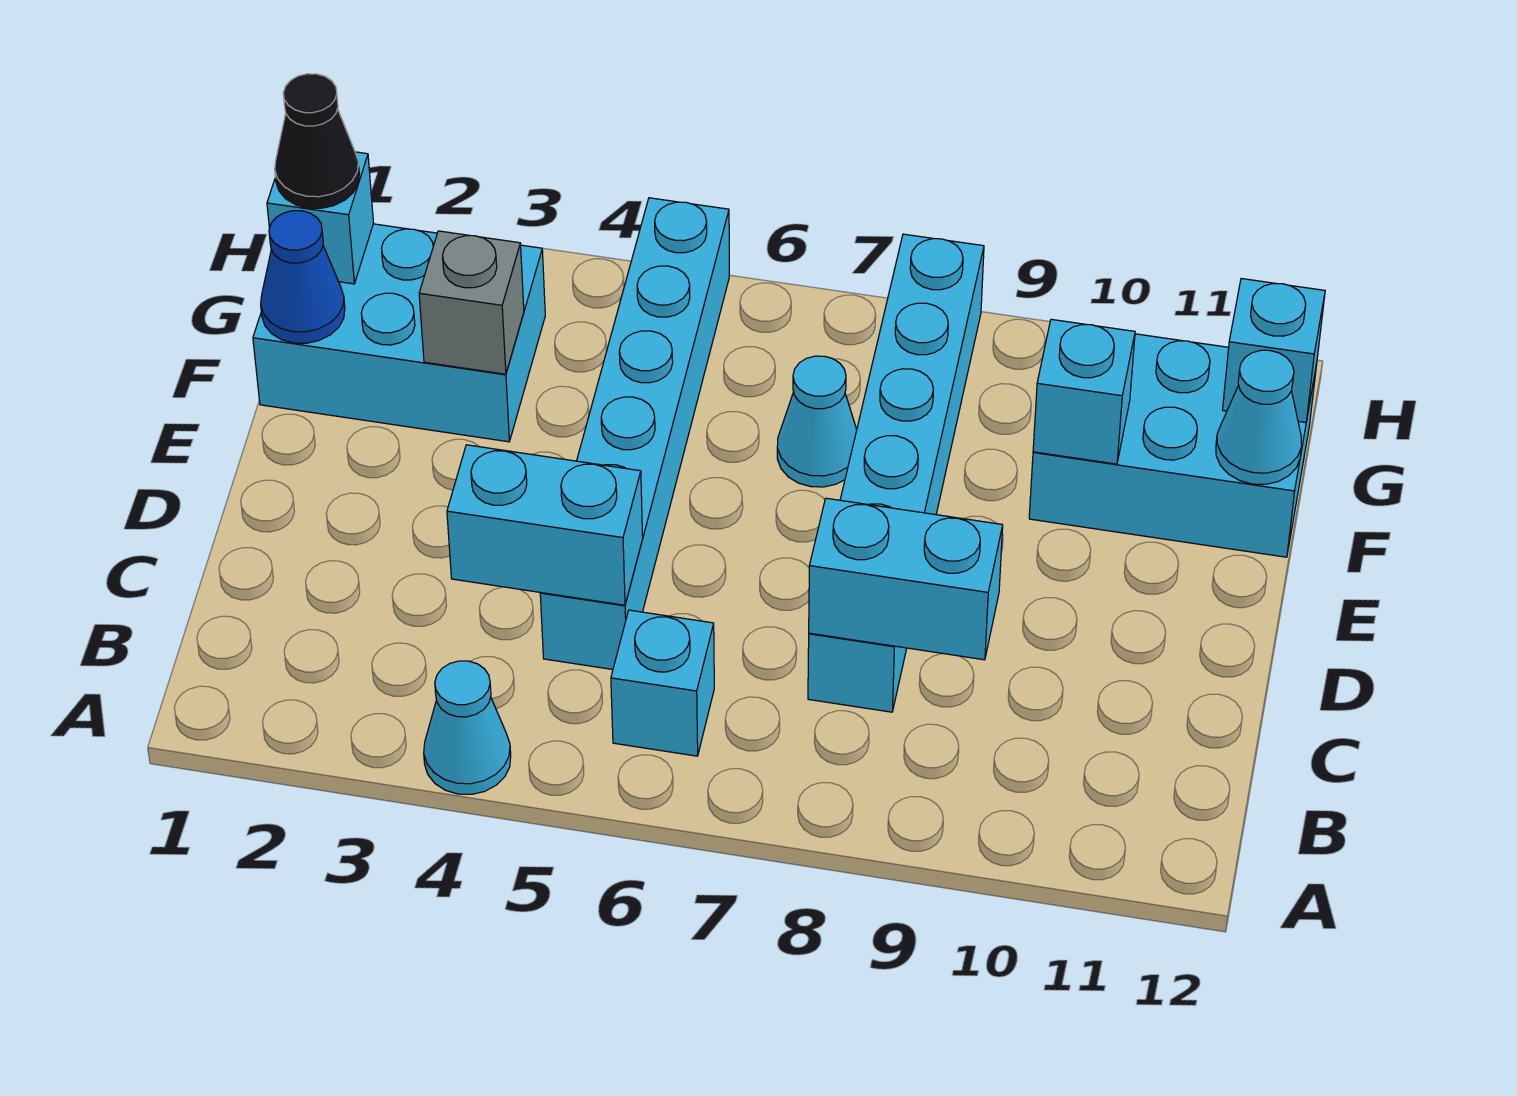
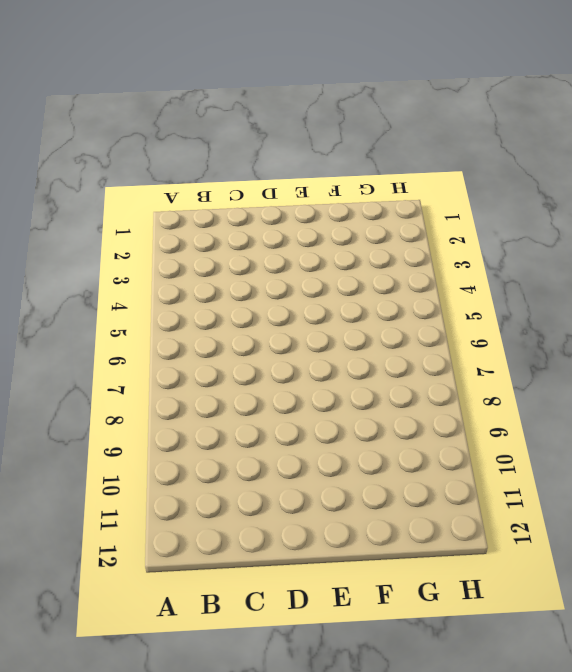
none -> cyan cone A4 level 1
none -> cyan brick B6 level 1
none -> cyan brick C5:H5 level 1

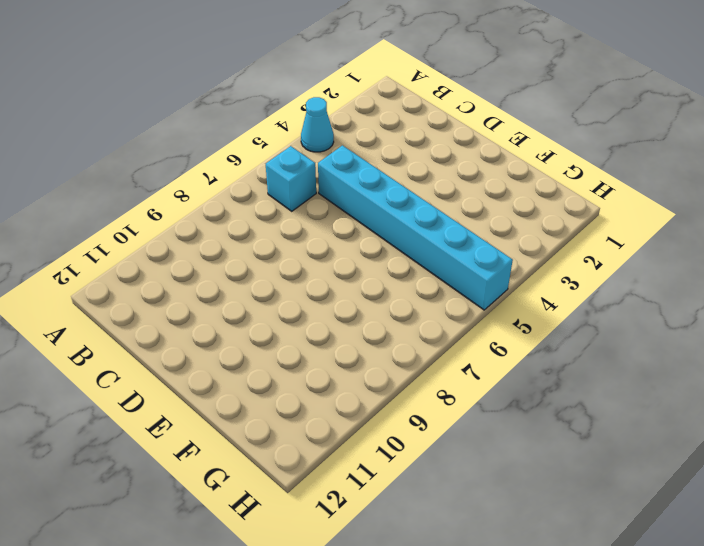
none -> cyan brick C8:H8 level 1
none -> cyan brick F1:G3 level 1
none -> cyan cone F7 level 1

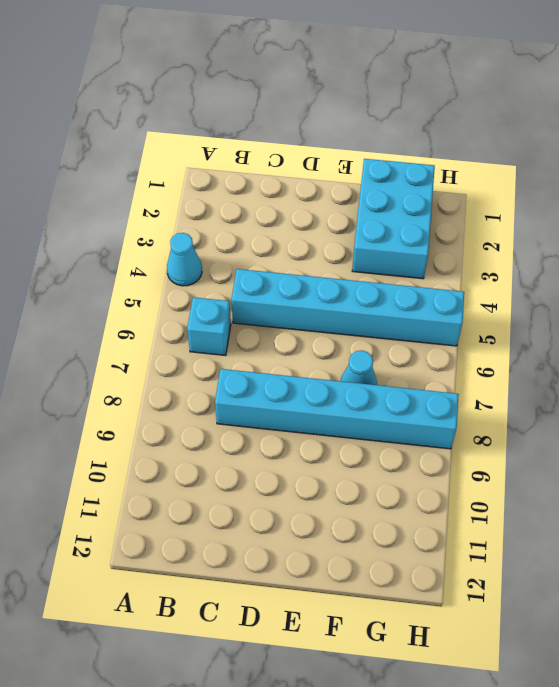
none -> cyan brick F10:G12 level 1
none -> cyan brick C4:C5 level 2
none -> cyan brick C8:C9 level 2

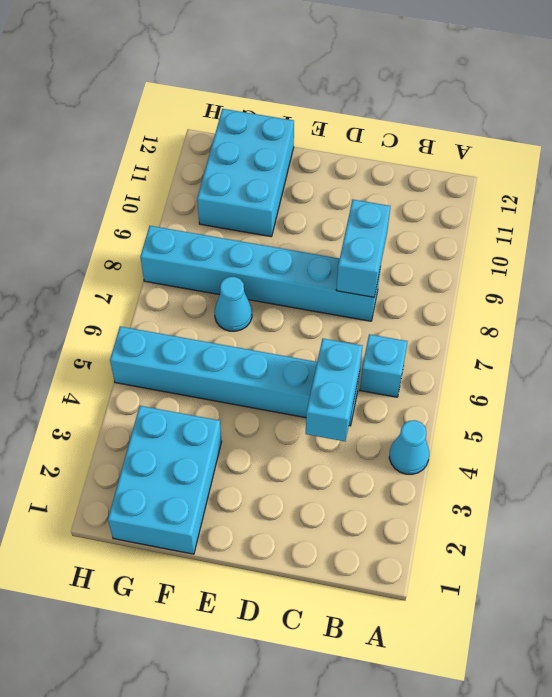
none -> blue cone F1 level 2
none -> grey brick F3 level 2
none -> cyan brick F10 level 2

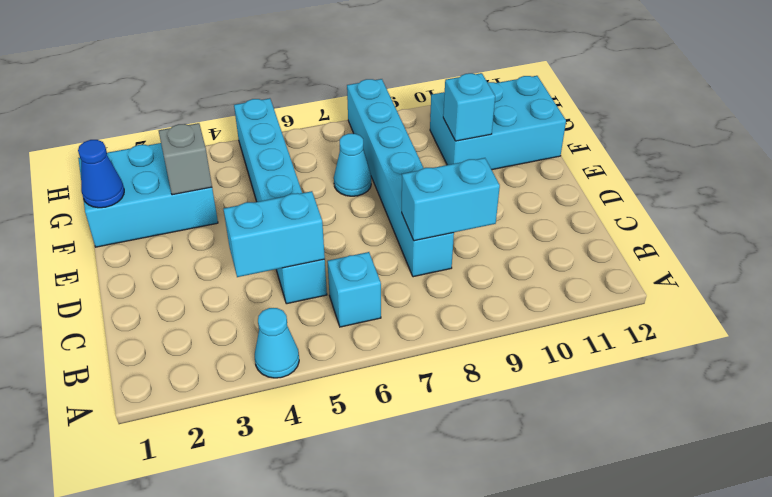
none -> cyan cone F12 level 2
none -> cyan brick G1 level 2
none -> cyan brick G12 level 2

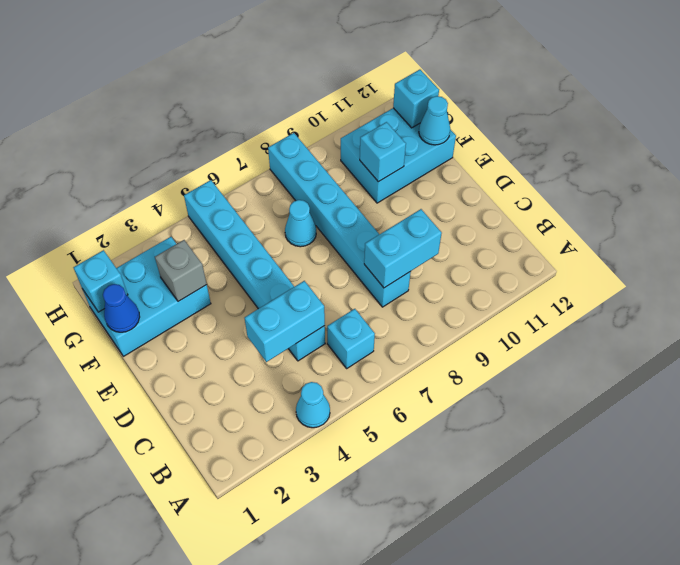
none -> black cone G1 level 3

